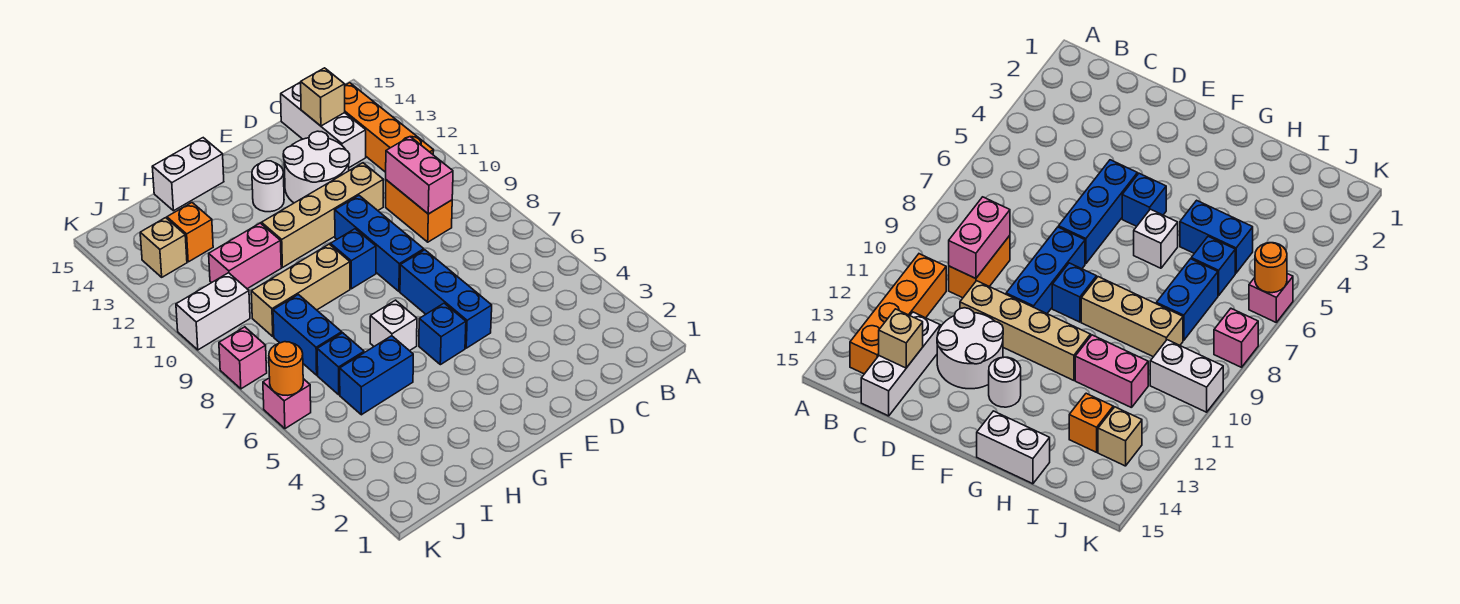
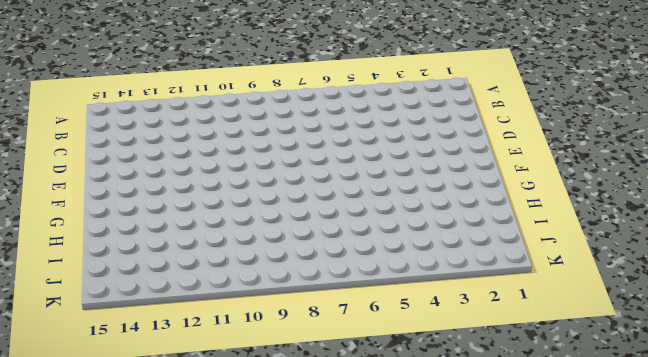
none -> orange brick B11:B14 level 1
none -> orange brick C9:C10 level 1
none -> white brick C13:C15 level 1

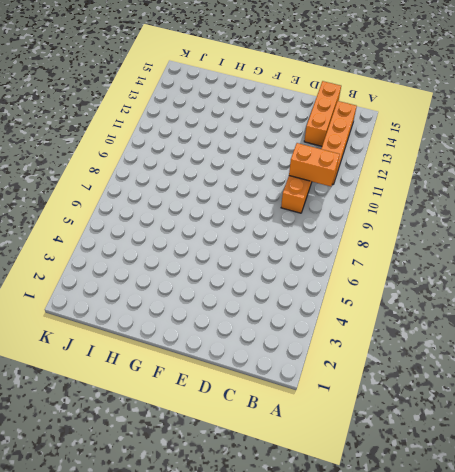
orange brick B10:C10 level 2 -> pink brick C9:C10 level 2
orange brick C13:C15 level 1 -> white brick C13:C15 level 1
none -> tan brick D11:G11 level 1
none -> white round brick D12:E13 level 1
none -> blue brick E5:E7 level 1

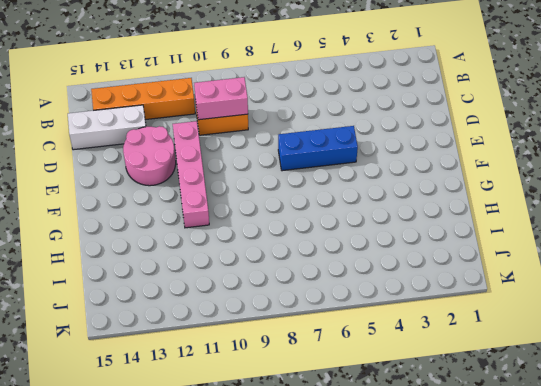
pink brick D11:G11 level 1 -> tan brick D11:G11 level 1
pink round brick D12:E13 level 1 -> white round brick D12:E13 level 1
none -> blue brick E8:E10 level 1
none -> blue brick F5 level 1
none -> blue brick F9 level 1

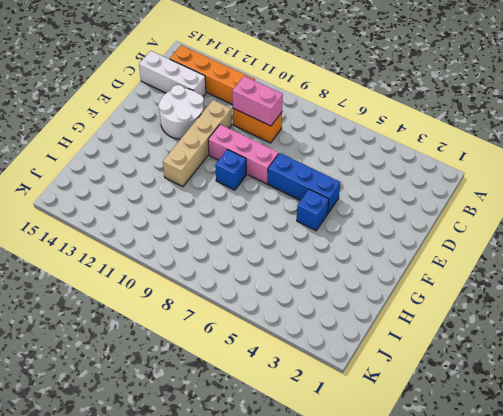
pink brick E8:E10 level 1 -> blue brick E8:E10 level 1
none -> white round brick F13 level 1
none -> white brick G6 level 1
none -> tan brick G9:I9 level 1

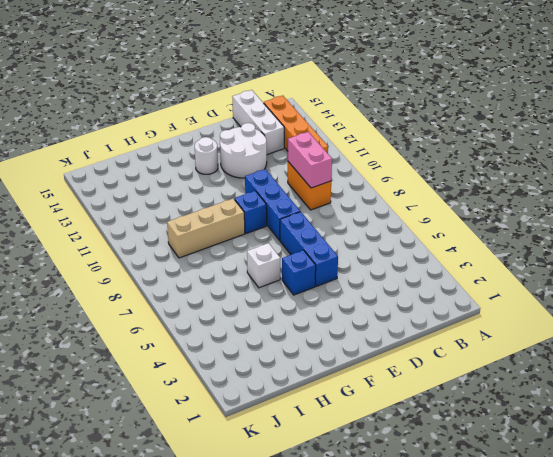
none -> tan brick D11:G11 level 1
none -> white brick G15:H15 level 1
none -> blue brick H5:I5 level 1

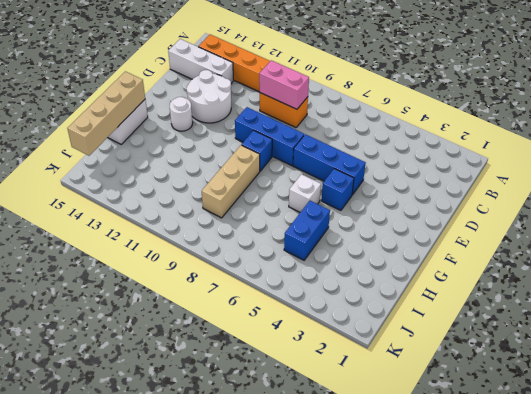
tan brick G15:J15 level 2 -> tan brick D11:G11 level 1
none -> pink brick H11:I11 level 1
none -> blue brick I6 level 1
none -> blue brick I7:I8 level 1

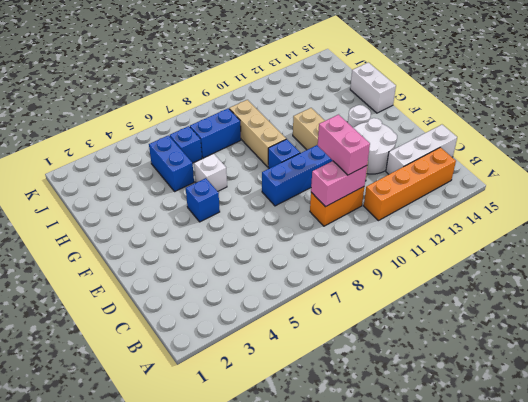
pink brick C10:D10 level 3 -> pink brick H11:I11 level 1
none -> blue brick E5:E7 level 1
none -> orange brick I13 level 1
none -> white brick J10:K10 level 1

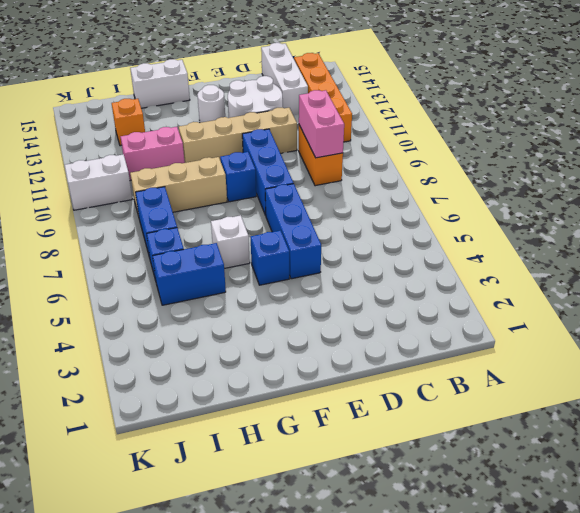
none -> tan brick J13 level 1
none -> pink brick K6 level 1
none -> pink brick K8 level 1

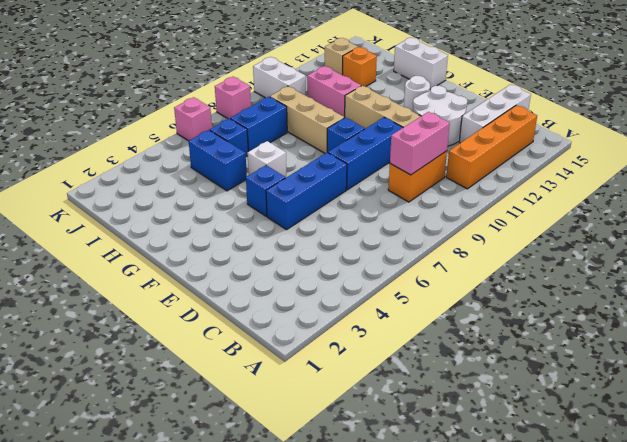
none -> tan brick C14 level 2
none -> orange round brick K6 level 2

